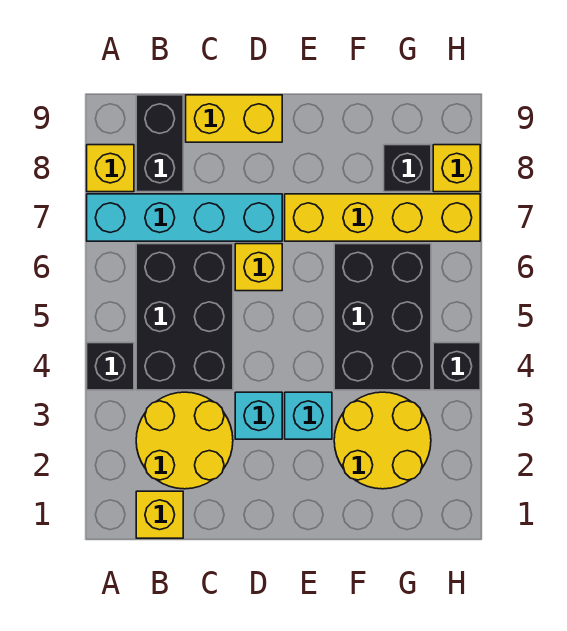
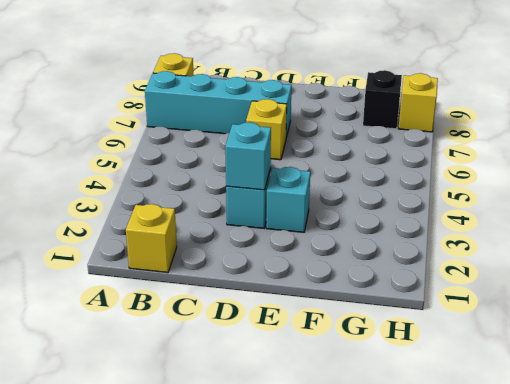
cyan brick D3 level 2 -> none
none -> black brick A4 level 1
none -> yellow round brick B2:C3 level 1
none -> black brick B4:C6 level 1

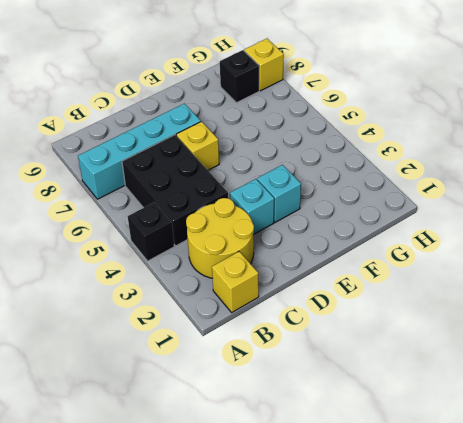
none -> yellow brick A8 level 1
none -> black brick B8:B9 level 1
none -> yellow brick C9:D9 level 1

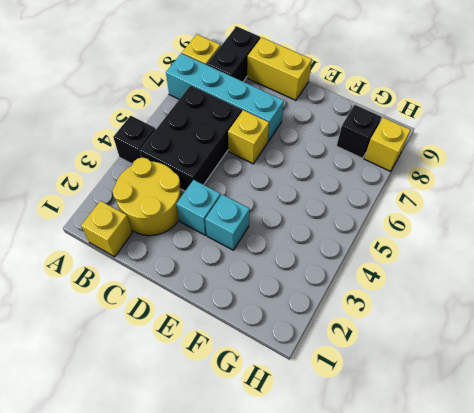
none -> yellow brick E7:H7 level 1
none -> yellow round brick F2:G3 level 1
none -> black brick F4:G6 level 1

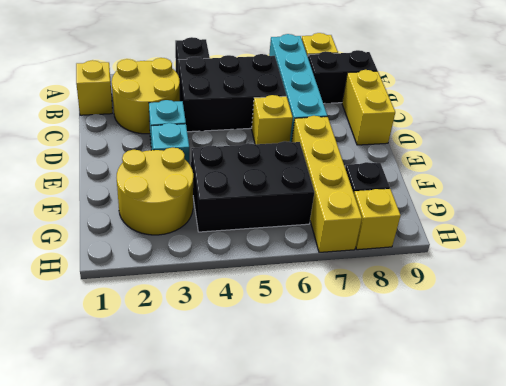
none -> black brick H4 level 1

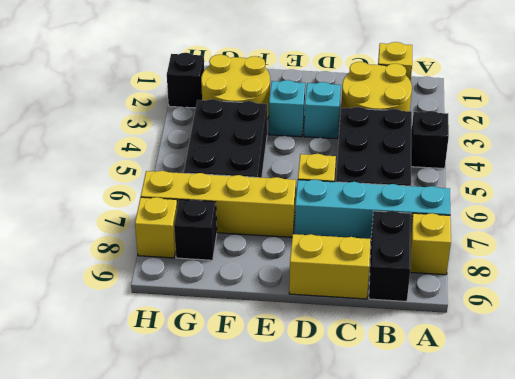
black brick H2 level 1 -> black brick H4 level 1

